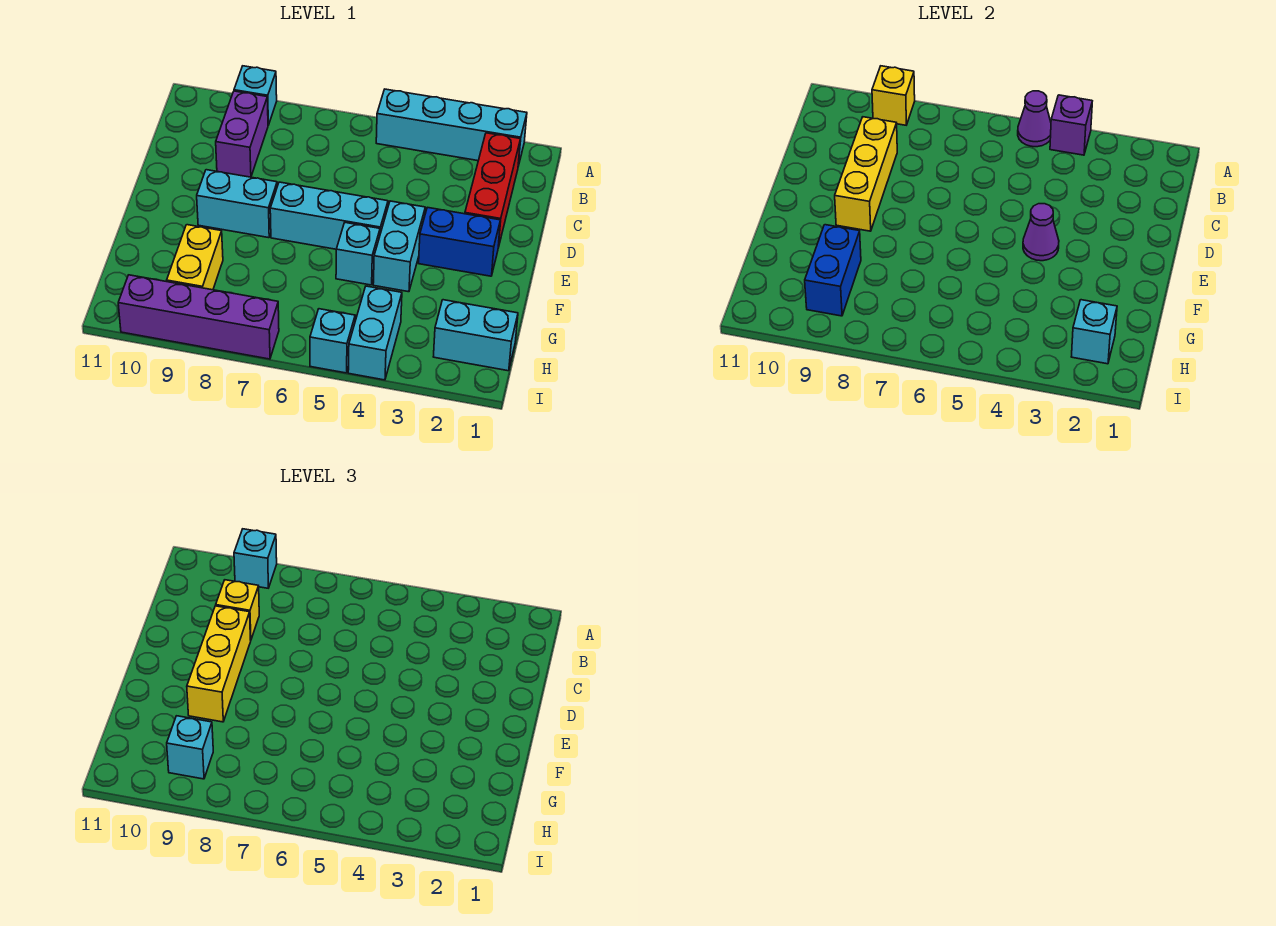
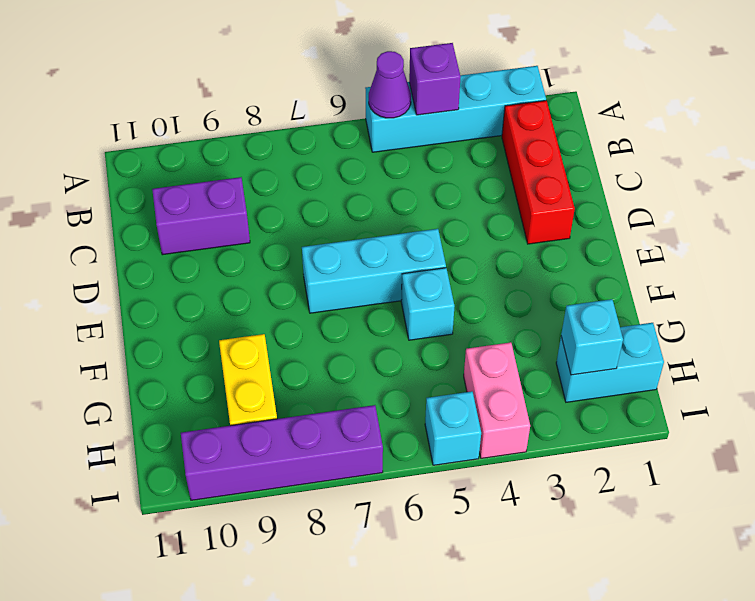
purple brick C9:C10 level 1 -> purple brick B9:C9 level 1
pink brick H4:I4 level 1 -> cyan brick H4:I4 level 1
none -> cyan brick A9 level 1
none -> blue brick E2:E3 level 1
none -> cyan brick E4:F4 level 1

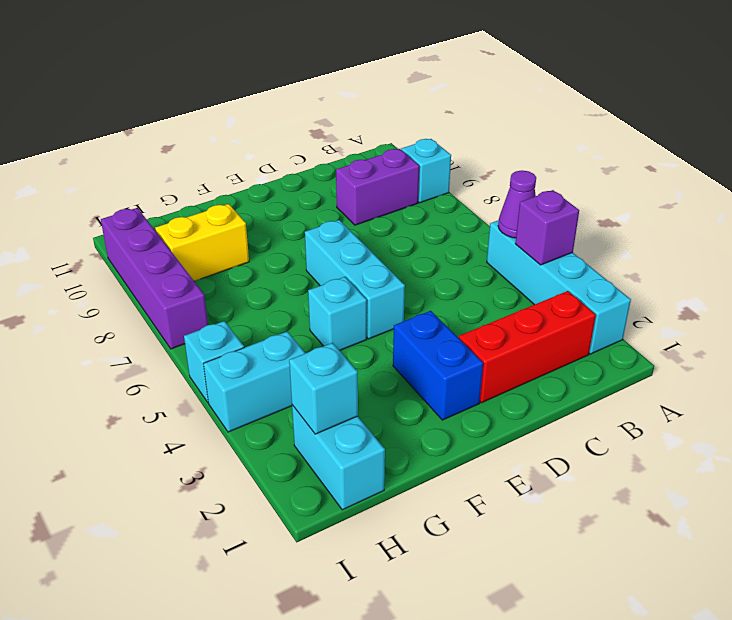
none -> cyan brick E4:F4 level 1
none -> cyan brick E8:E9 level 1
none -> yellow brick A9 level 2

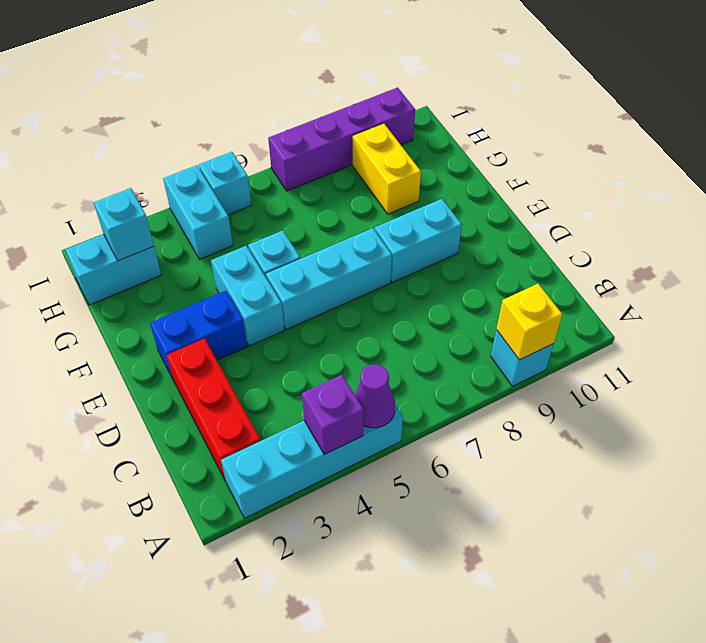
none -> purple brick B9:C9 level 1
none -> yellow brick C9:E9 level 2
none -> purple cone E4 level 2

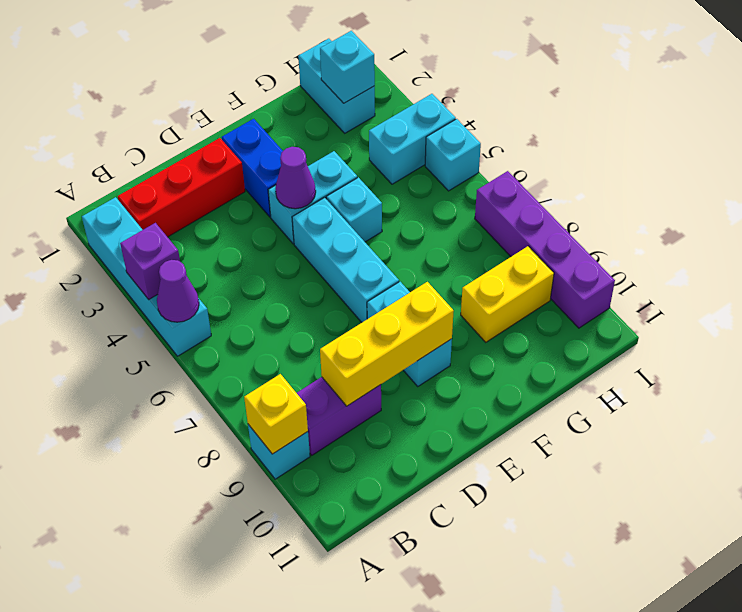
none -> blue brick G9:H9 level 2
none -> cyan brick A9 level 3
none -> yellow brick C9 level 3

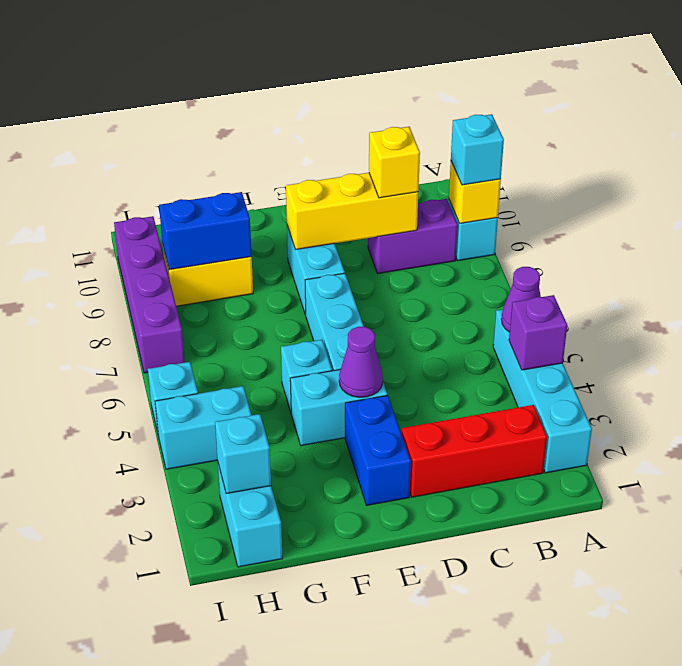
none -> yellow brick D9:F9 level 3
none -> cyan brick H9 level 3

